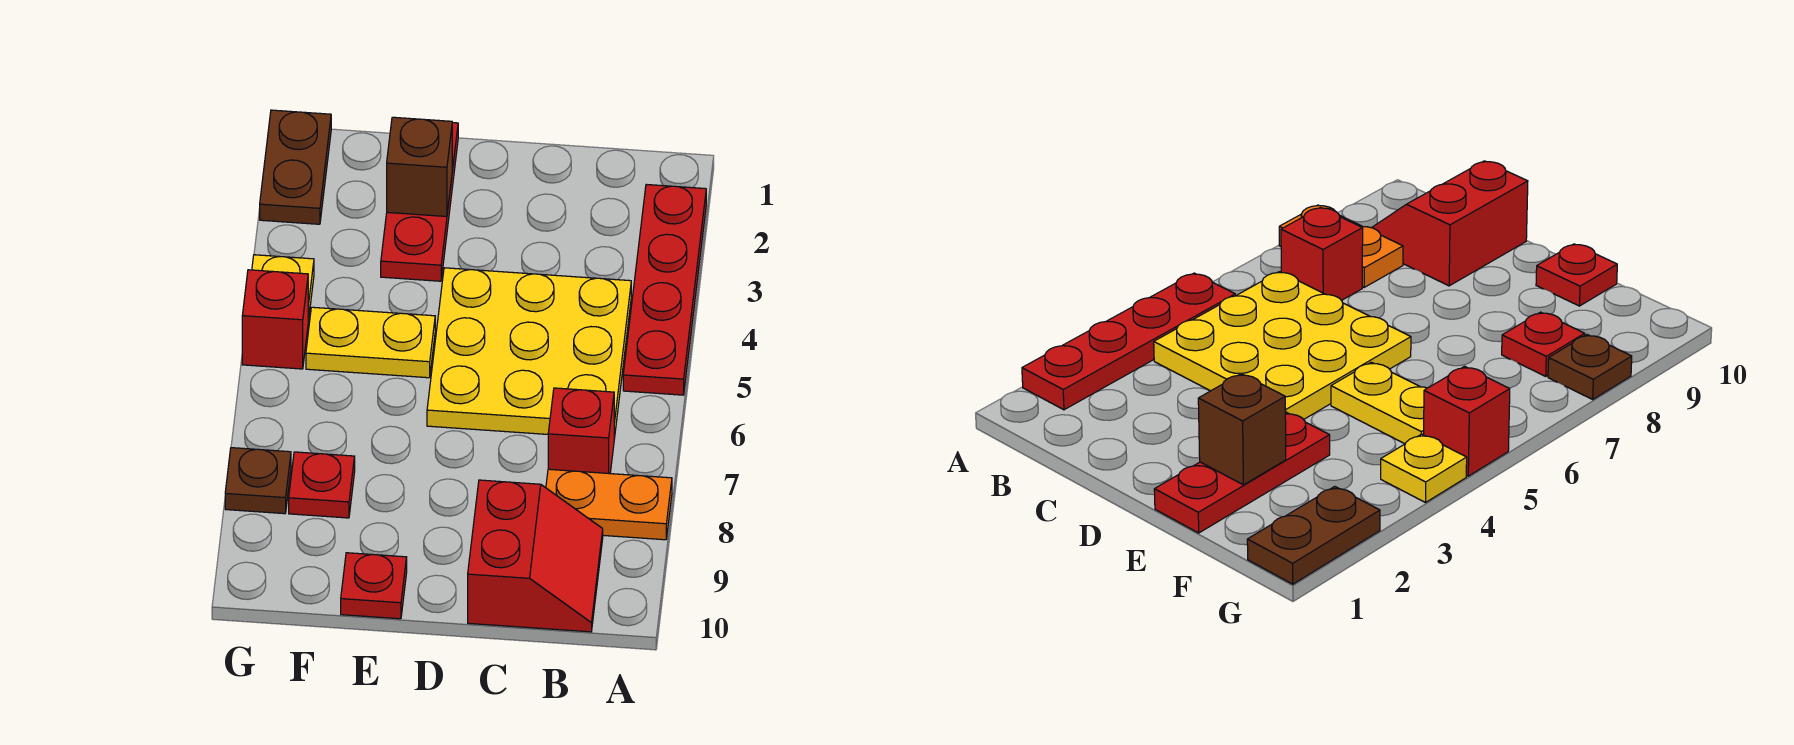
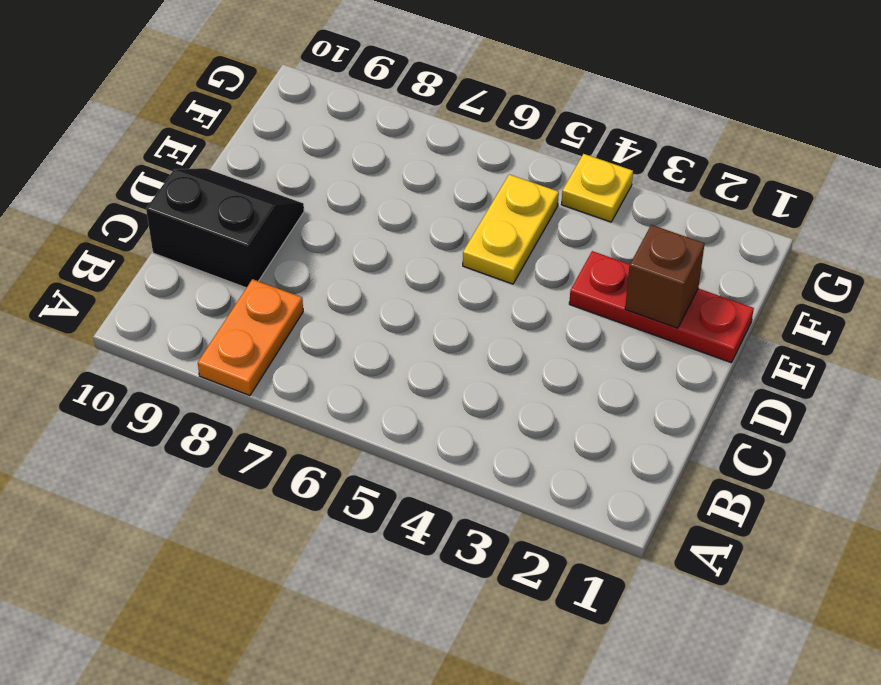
black slope C9:D10 level 1 top C -> red slope B9:C10 level 1 top C
none -> red plate A2:A5 level 1
none -> yellow plate B4:D6 level 1
none -> red brick B7 level 1

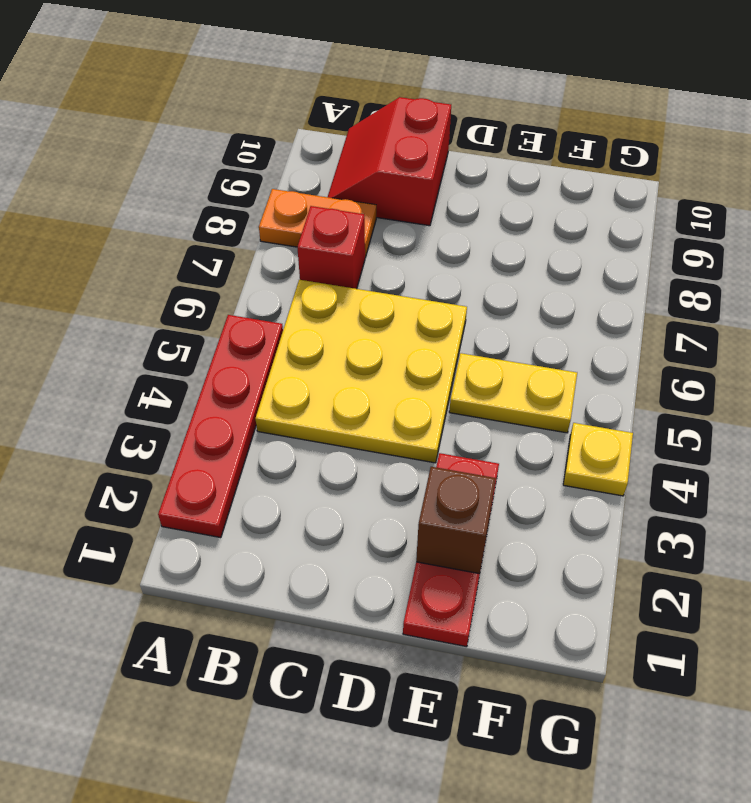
none -> red plate E10 level 1
none -> red plate F8 level 1
none -> brown plate G1:G2 level 1

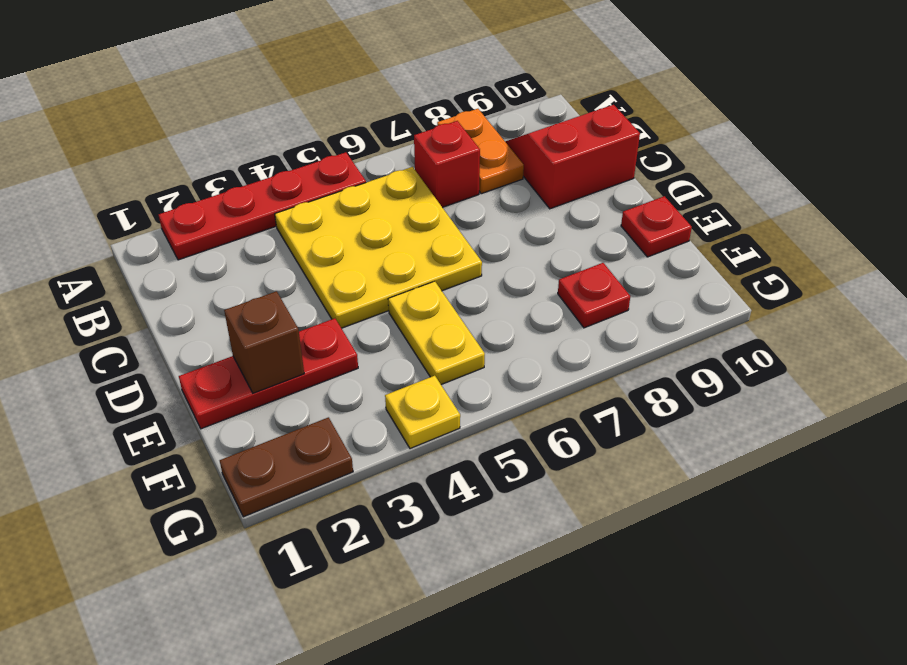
none -> red brick G5 level 1
none -> brown plate G8 level 1

